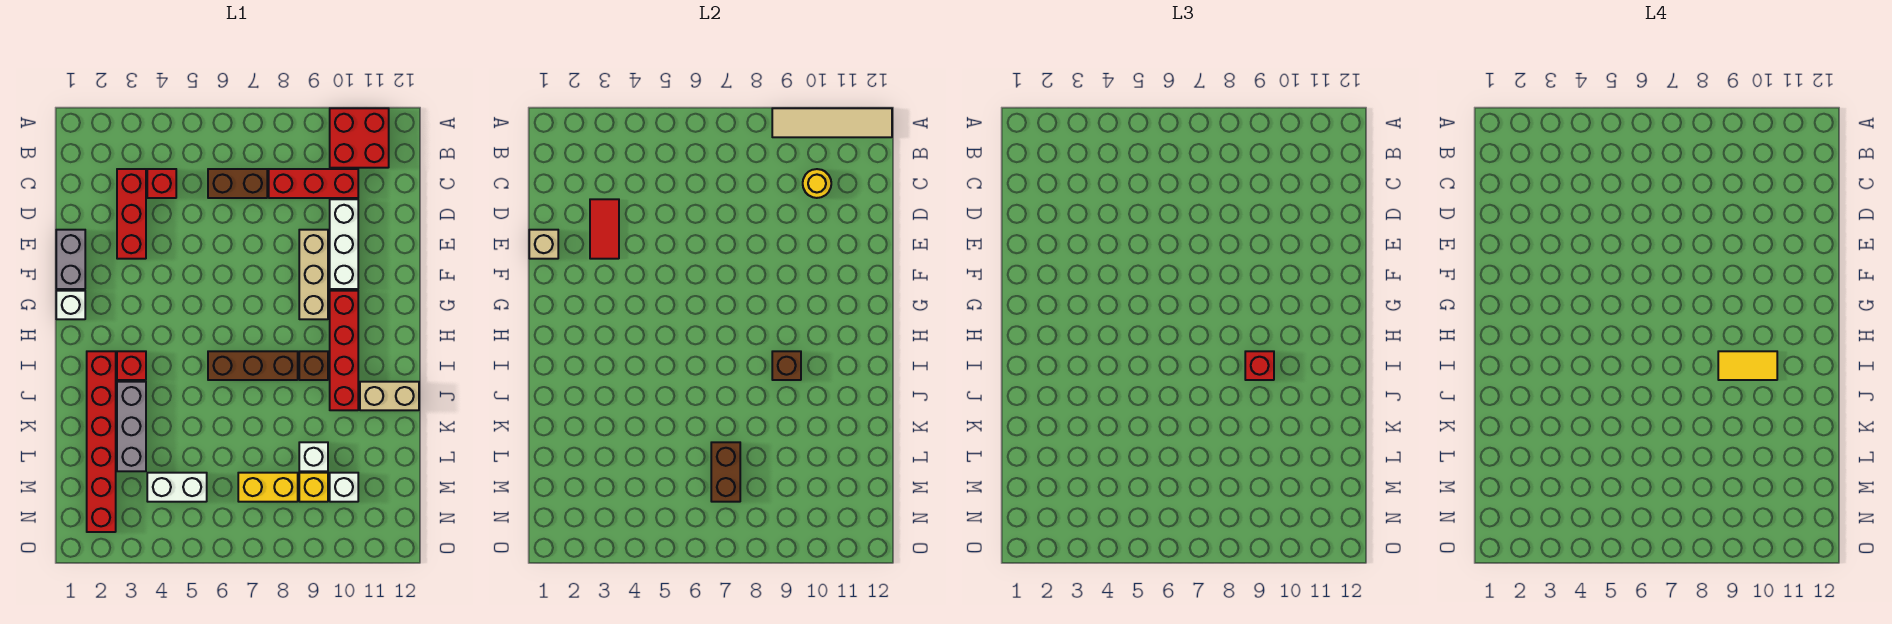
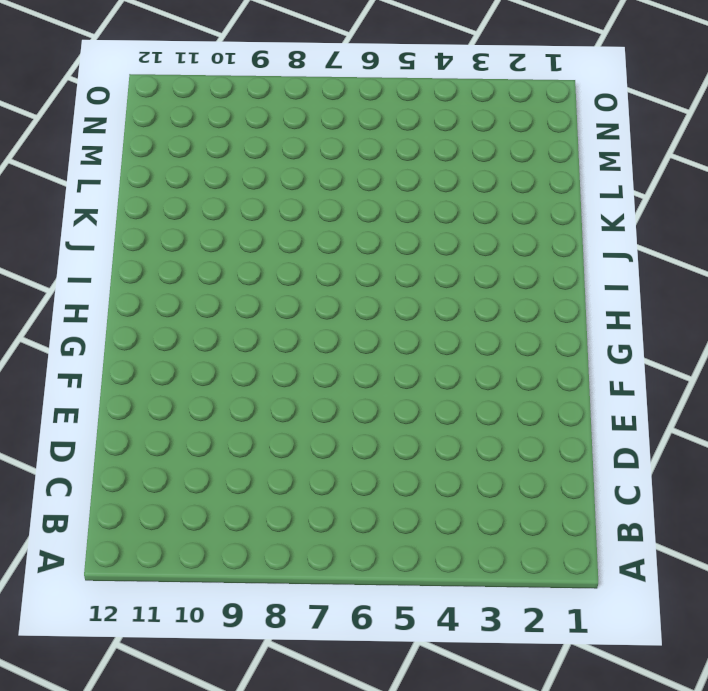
none -> red brick A10:B11 level 1
none -> red brick C3:E3 level 1
none -> red brick C4 level 1

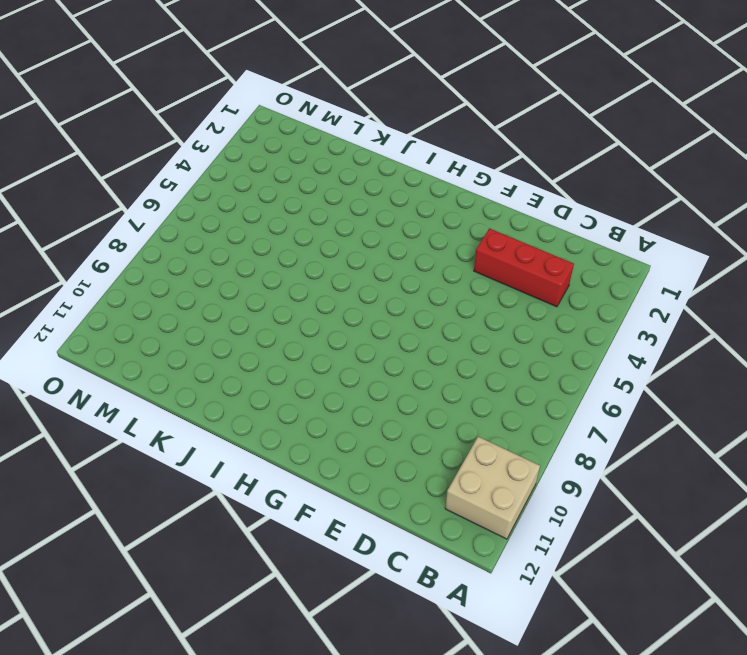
tan brick A10:B11 level 1 -> red brick A10:B11 level 1
none -> red brick C4 level 1
none -> brown brick C6:C7 level 1
none -> red brick C8:C10 level 1

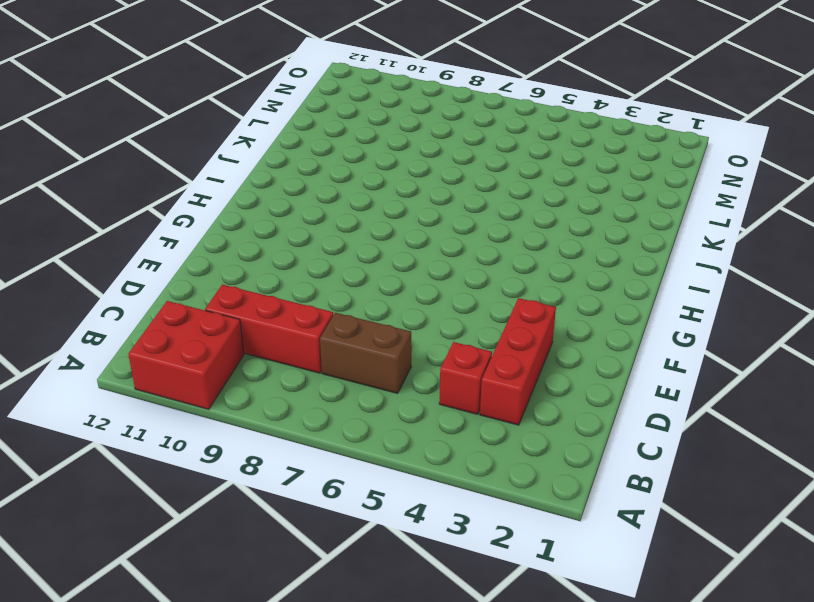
none -> white brick D10:F10 level 1
none -> grey brick E1:F1 level 1
none -> tan brick E9:G9 level 1

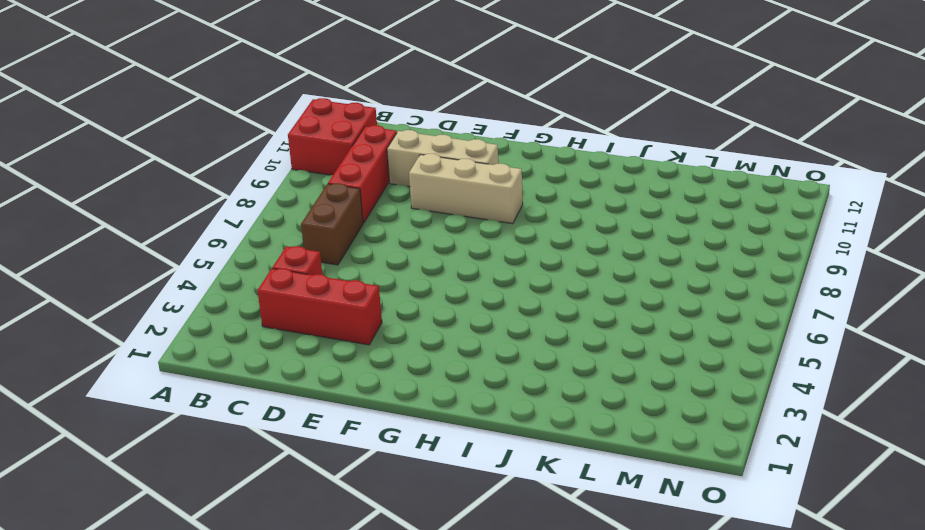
tan brick D10:F10 level 1 -> white brick D10:F10 level 1
none -> grey brick E1:F1 level 1
none -> white brick G1 level 1
none -> red brick G10:J10 level 1

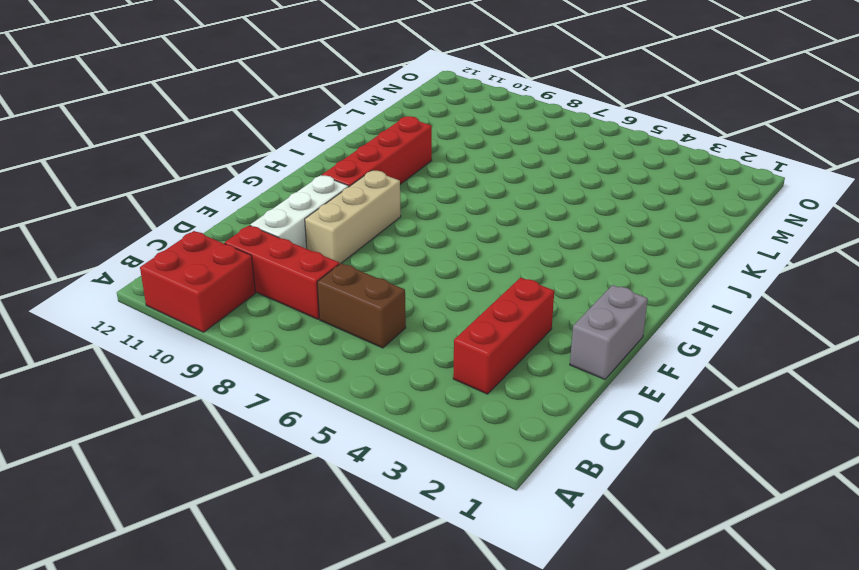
none -> red brick C4 level 1
none -> white brick G1 level 1
none -> red brick I2:N2 level 1

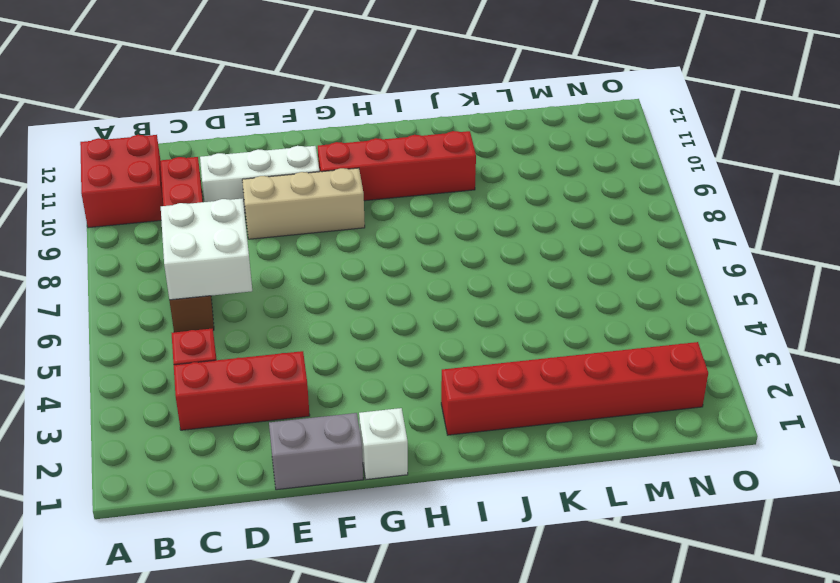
white brick C6:D7 level 2 -> none
none -> red brick I3 level 1
none -> brown brick I6:I8 level 1
none -> brown brick I9 level 1

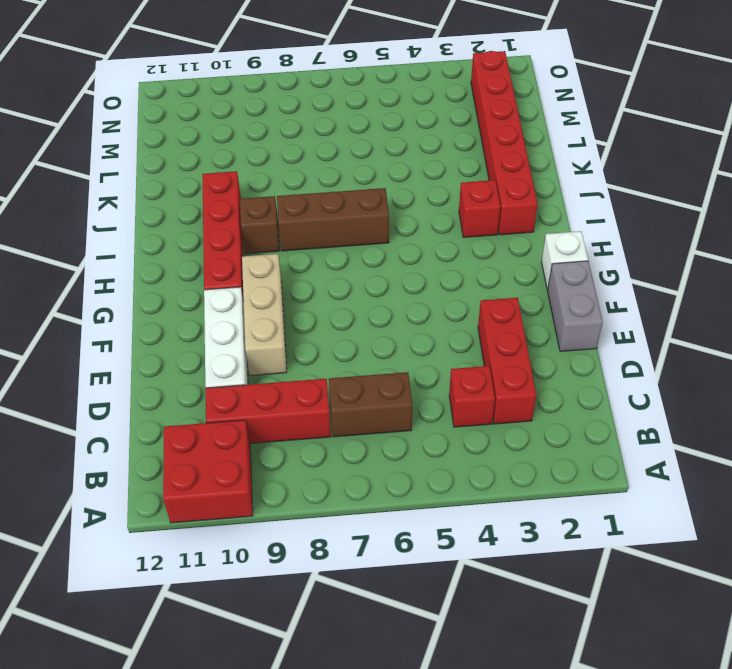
none -> grey brick J3:L3 level 1
none -> tan brick J11:J12 level 1
none -> white brick L9 level 1

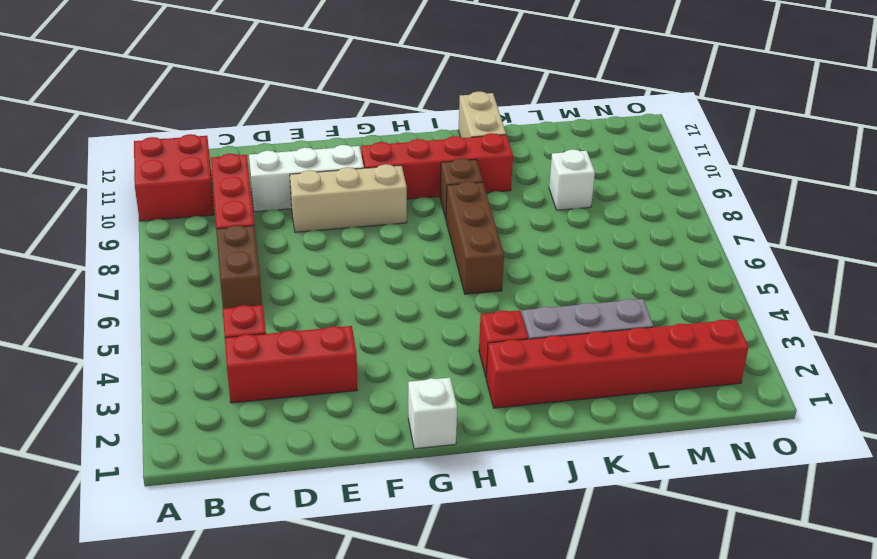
none -> grey brick E1:F1 level 1
none -> white brick M4:M5 level 1
none -> yellow brick M7:M8 level 1

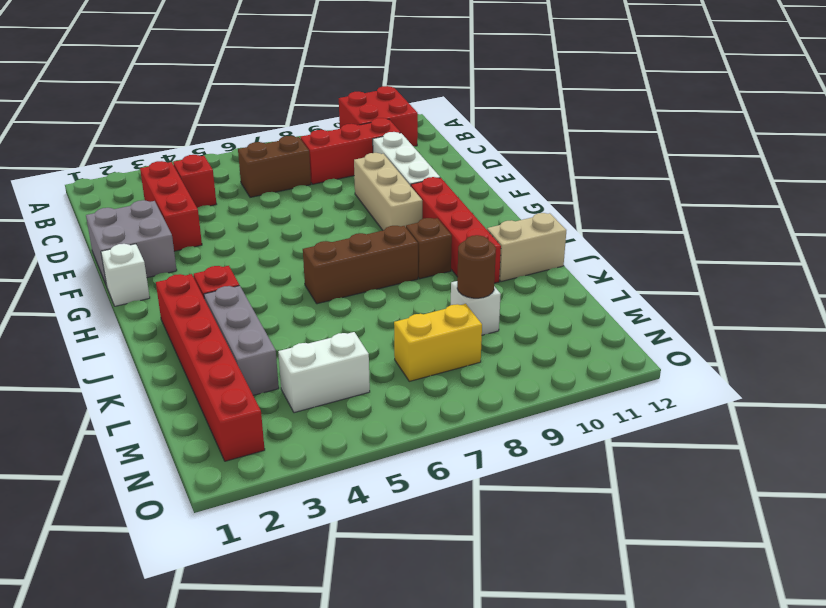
grey brick E1:F2 level 1 -> grey brick E1:F1 level 1
brown round brick L9 level 2 -> none
none -> yellow brick M9 level 1
none -> white brick M10 level 1
none -> tan tile A9:A12 level 2

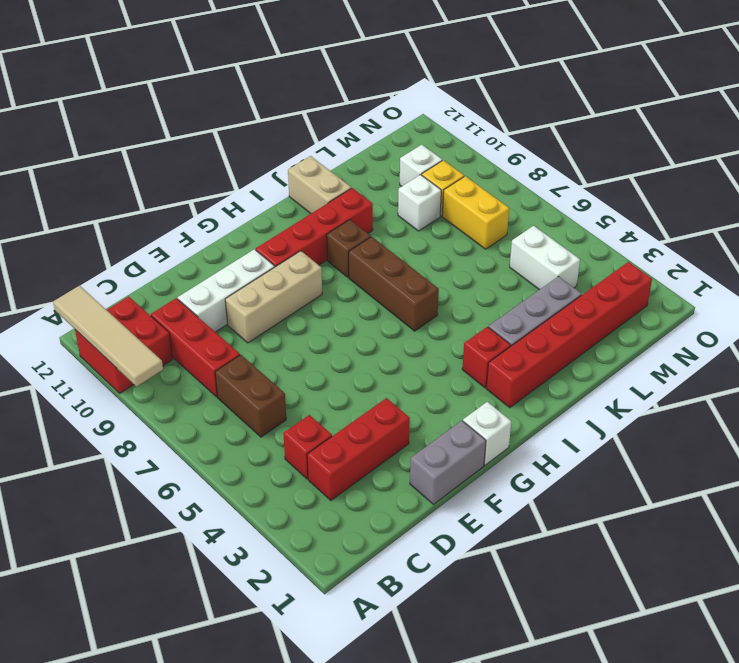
none -> yellow round brick C10 level 2
none -> red tile D3:E3 level 2
none -> tan brick E1 level 2

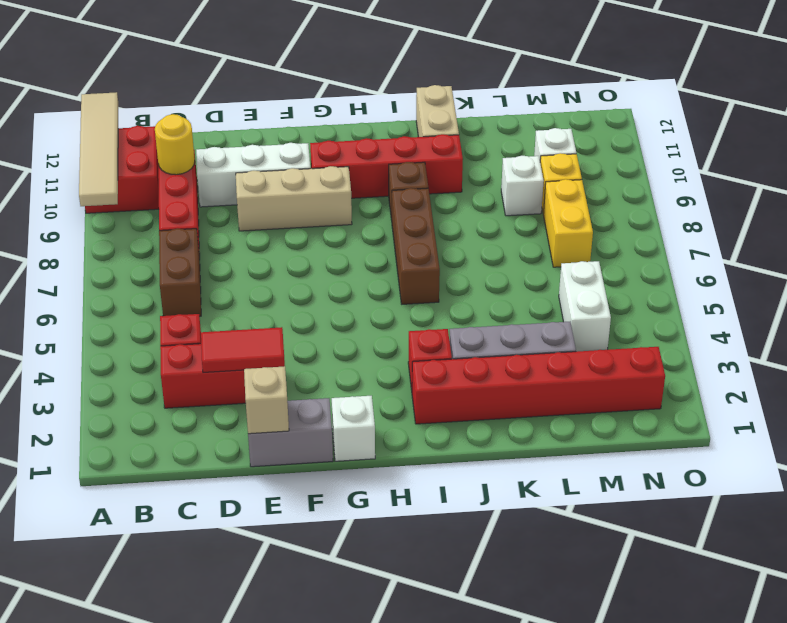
none -> brown brick I9 level 2
none -> brown brick L7:M7 level 2
none -> red brick I9 level 3

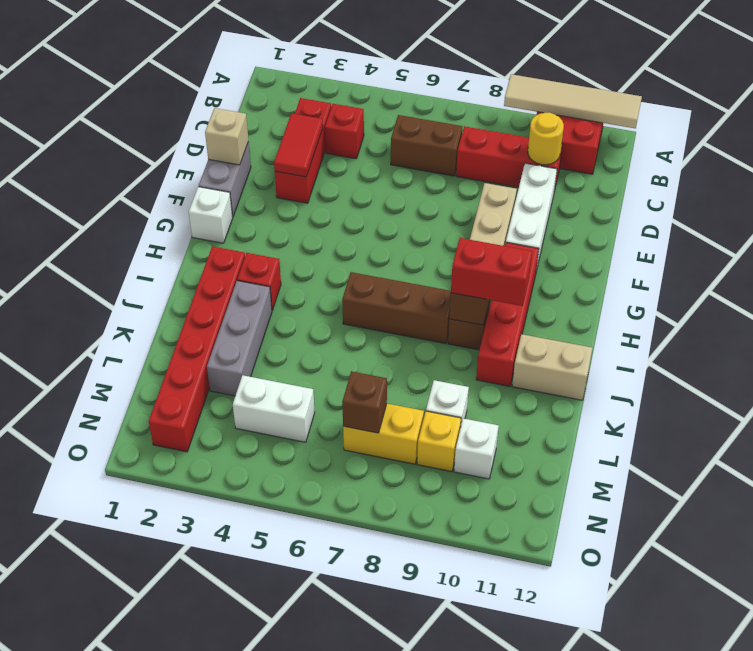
red brick I9:I10 level 3 -> red brick I9 level 3
brown brick M7 level 2 -> brown brick L7:M7 level 2
none -> yellow tile I9:I10 level 4

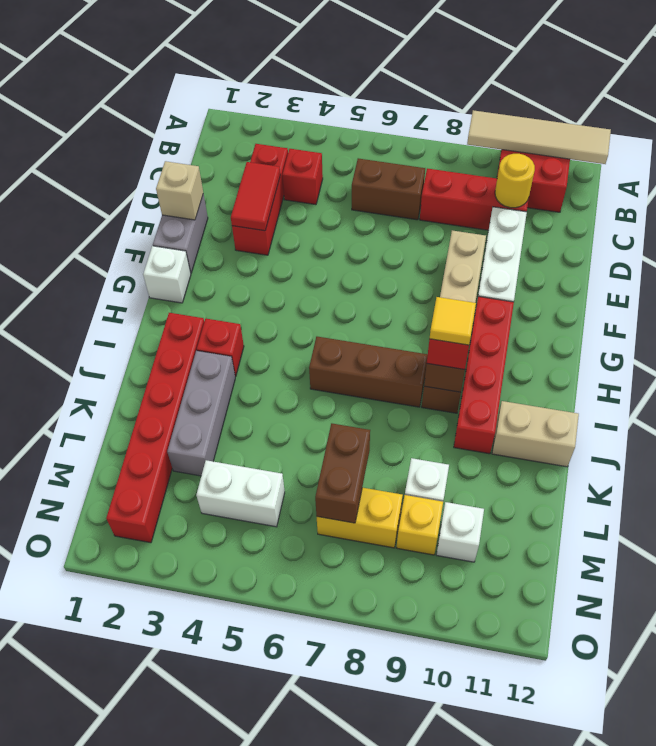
yellow tile I9 level 4 -> yellow tile I9:I10 level 4

